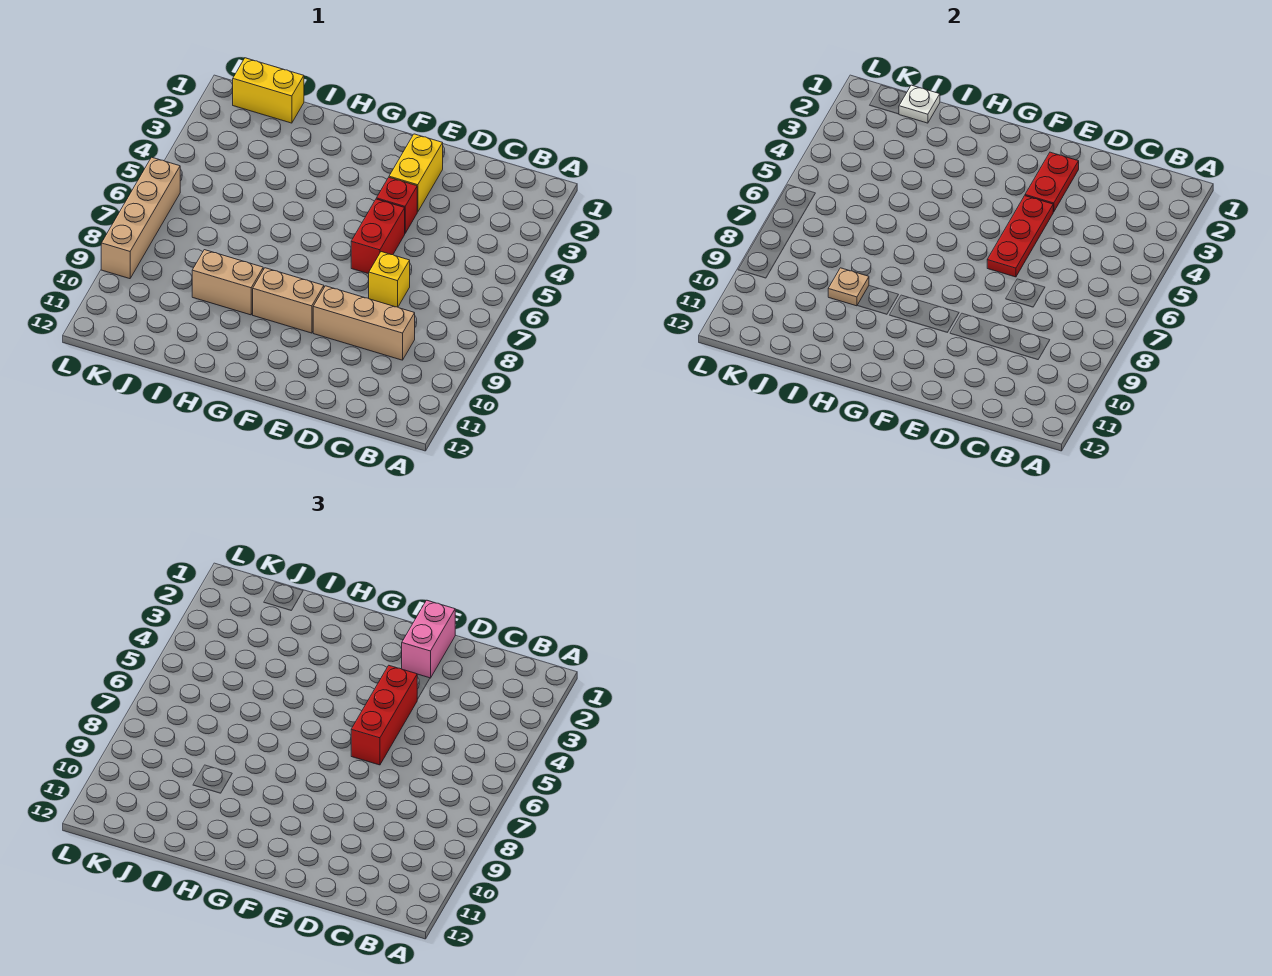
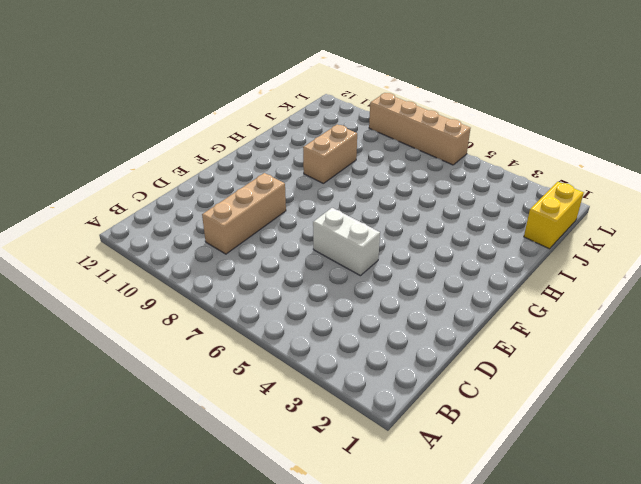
white brick E5:E6 level 1 -> red brick E5:E6 level 1
none -> yellow brick D7 level 1
none -> yellow brick E2:E3 level 1
none -> red brick E4 level 1

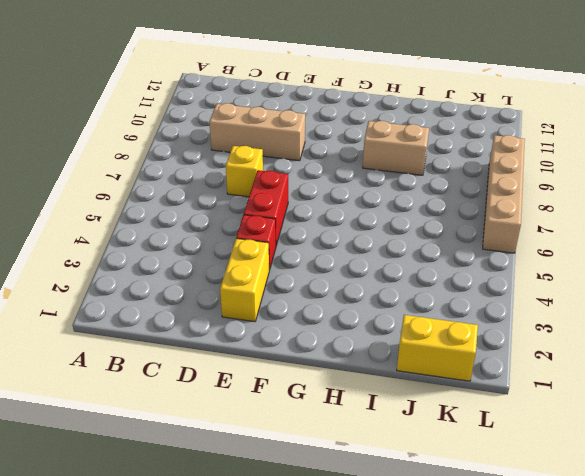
none -> tan brick F9:G9 level 1
none -> red plate E2:E3 level 2
none -> red plate E4:E6 level 2

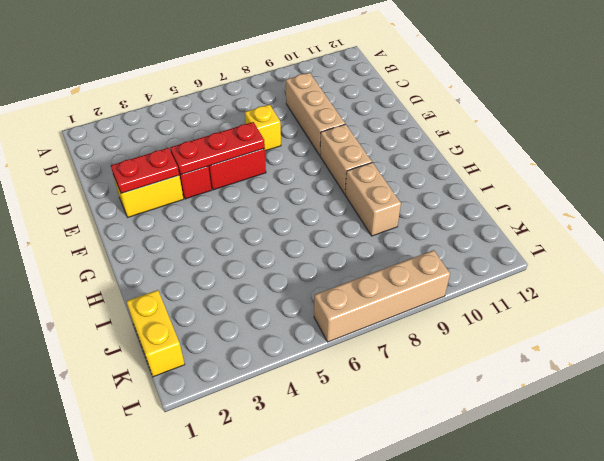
none -> tan plate I9 level 2
none -> white plate J1 level 2
none -> pink brick E1:E2 level 3

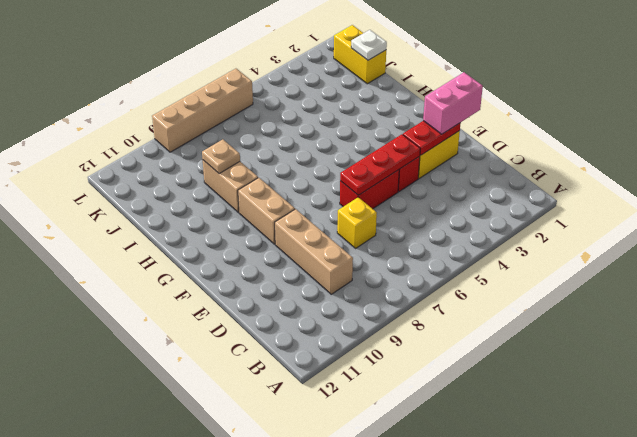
none -> red brick E4:E6 level 3

